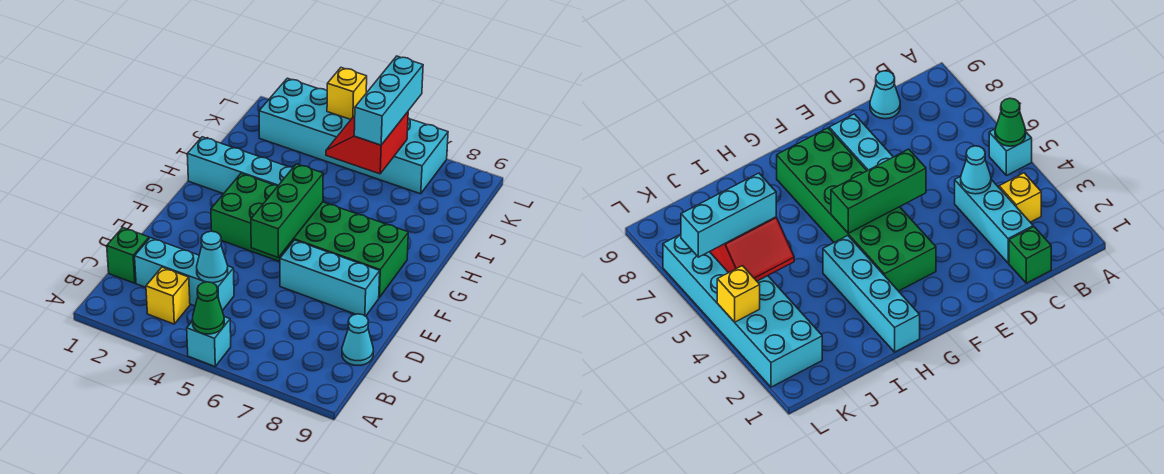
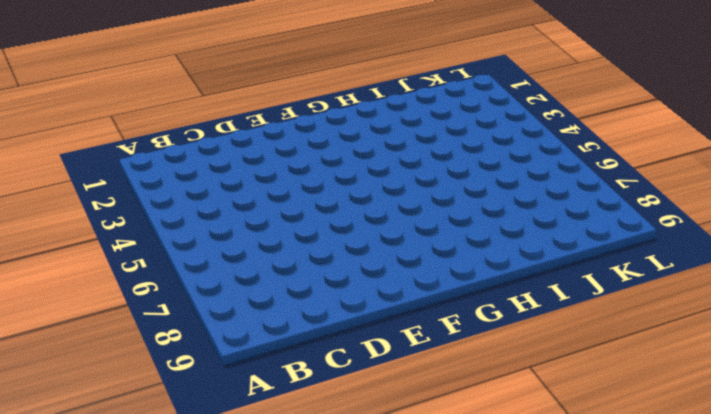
none -> cyan brick A5 level 1
none -> yellow brick B3 level 1
none -> green brick C1 level 1

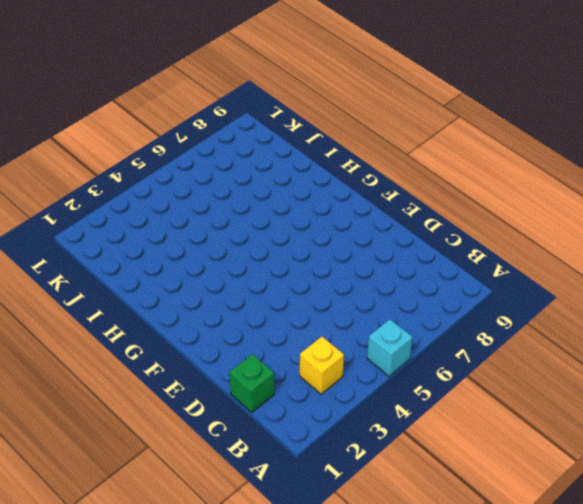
none -> cyan brick C2:C4 level 1
none -> cyan cone C9 level 1
none -> cyan brick E6:E8 level 1

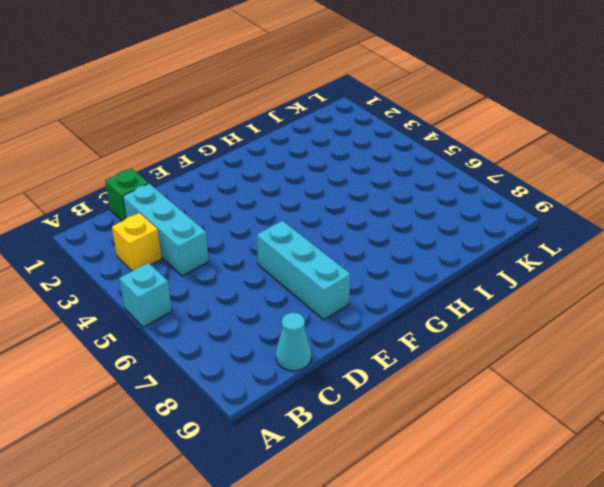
none -> green brick F3:G8 level 1
none -> cyan brick H1:H4 level 1
none -> cyan brick K2:L7 level 1

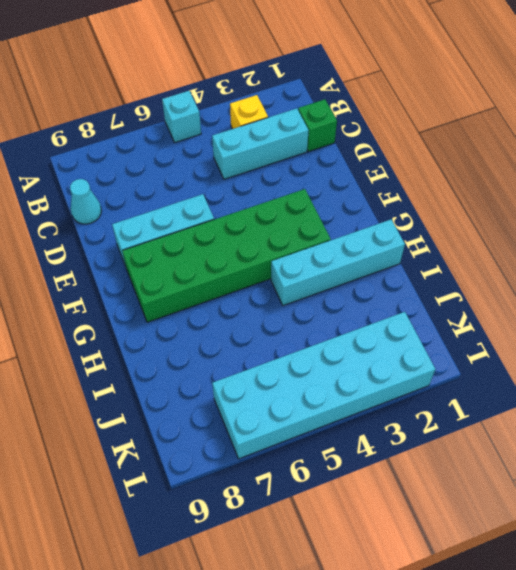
none -> green cone A5 level 2
none -> cyan cone C4 level 2
none -> green brick E5:G5 level 2

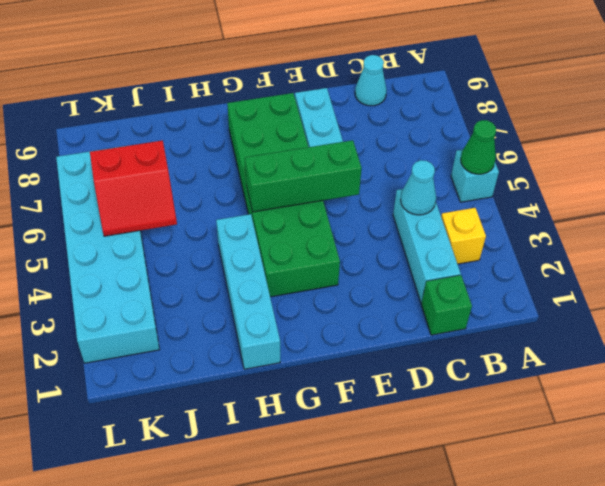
none -> yellow brick L4 level 2
none -> cyan brick J6:L6 level 3

